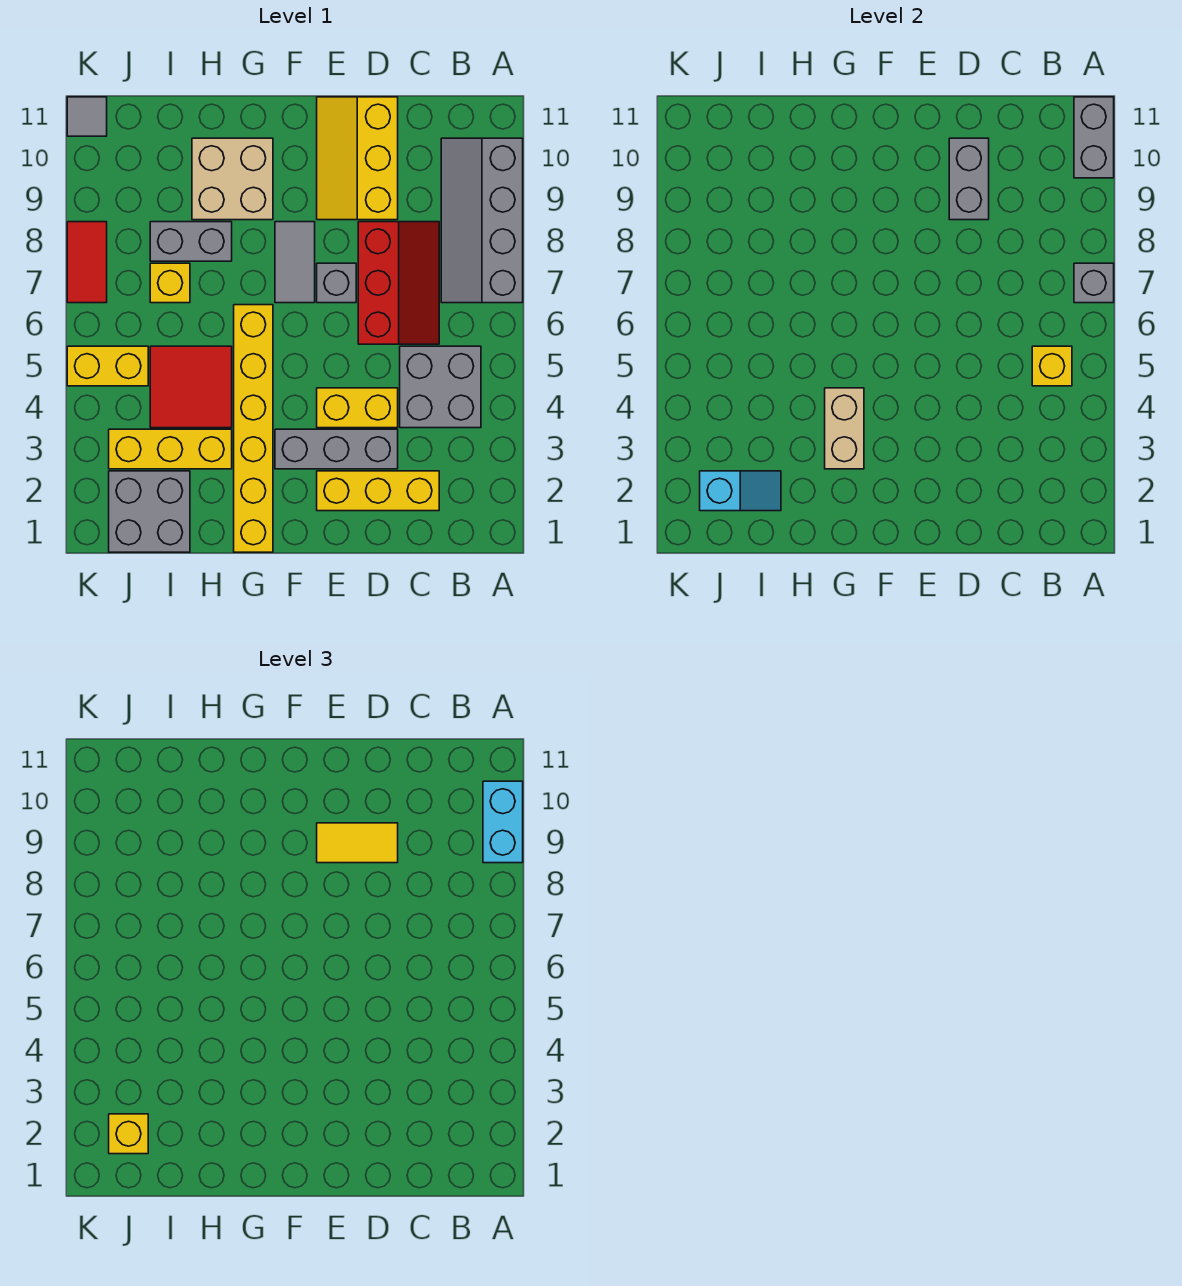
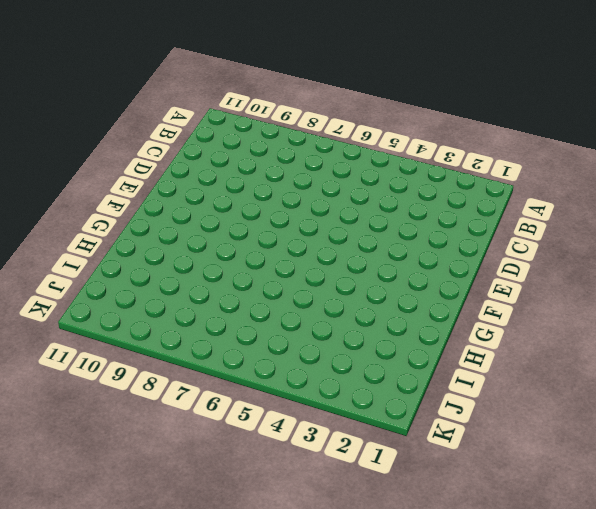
none -> grey slope A7:B10 level 1 top A
none -> grey brick B4:C5 level 1
none -> yellow brick C2:E2 level 1

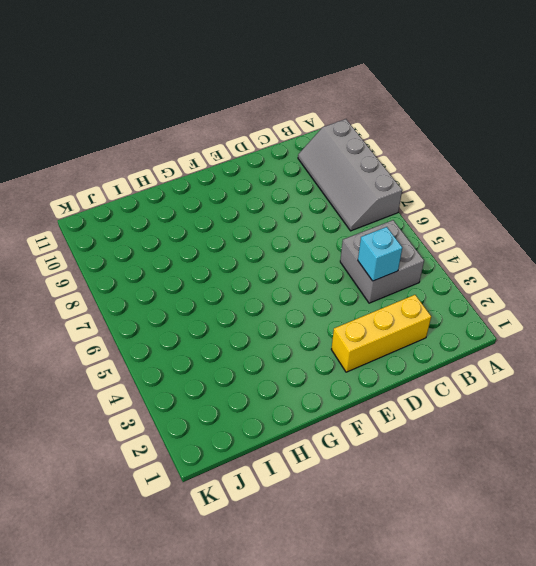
cyan brick C4 level 2 -> none
none -> red slope C6:D8 level 1 top D
none -> grey brick D3:F3 level 1
none -> yellow brick D4:E4 level 1

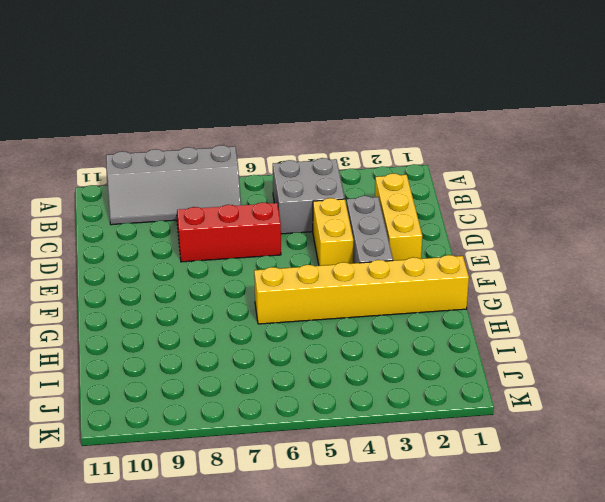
none -> yellow slope D9:E11 level 1 top D
none -> grey brick E7 level 1
none -> grey tile F7:F8 level 1

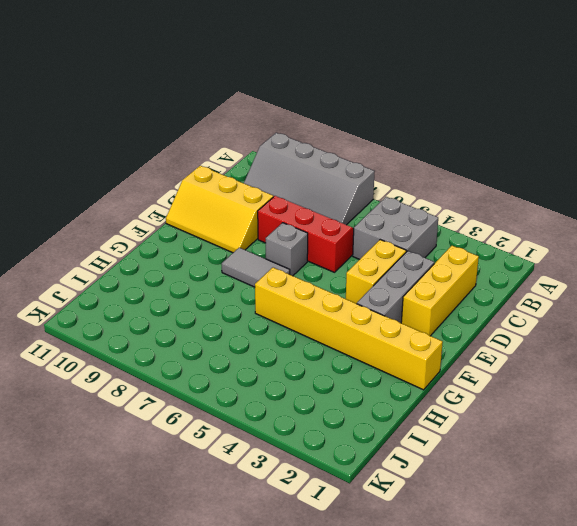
none -> tan brick G9:H10 level 1
none -> yellow brick H3:J3 level 1
none -> red tile H4:I5 level 1

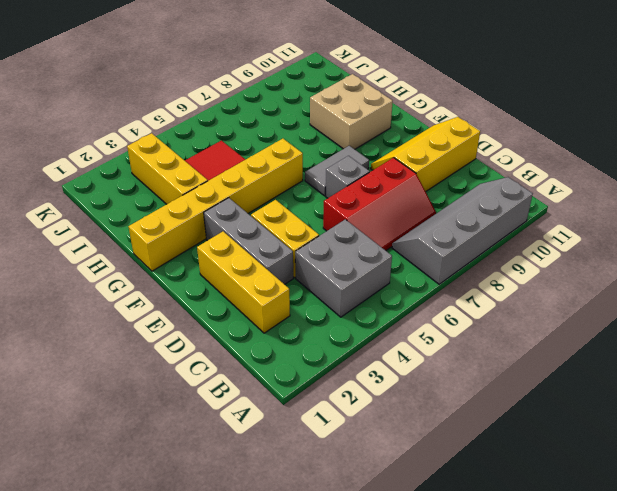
none -> grey brick H8:I8 level 1
none -> grey brick I1:J2 level 1
none -> yellow brick I7 level 1

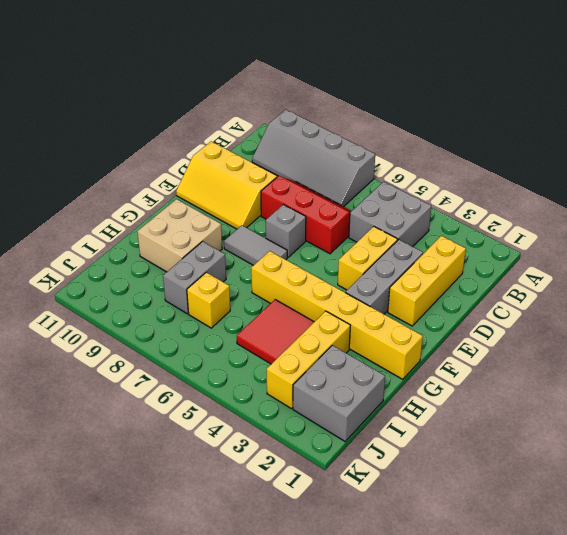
none -> yellow brick J5:K5 level 1
none -> red tile K7:K8 level 1
none -> grey tile K11 level 1

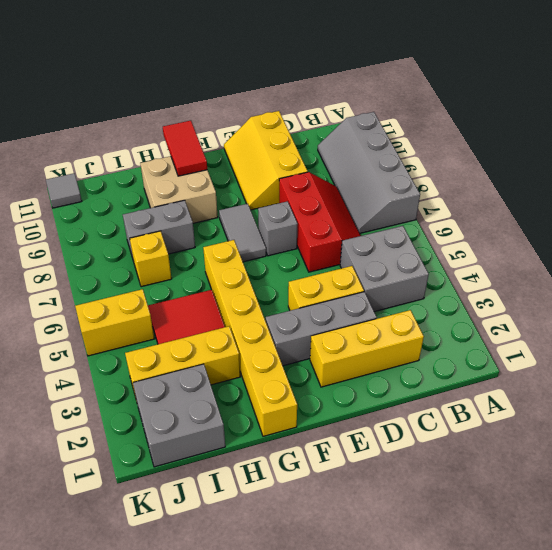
red tile G10:G11 level 2 -> red tile K7:K8 level 1
none -> grey brick A7 level 2
none -> grey brick A10:A11 level 2
none -> yellow brick B5 level 2

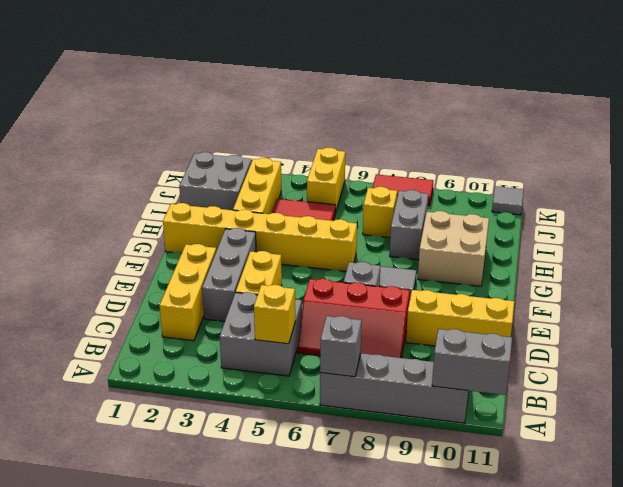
none -> grey brick D9:D10 level 2
none -> tan brick G3:G4 level 2
none -> cyan slope I2:J2 level 2 top J

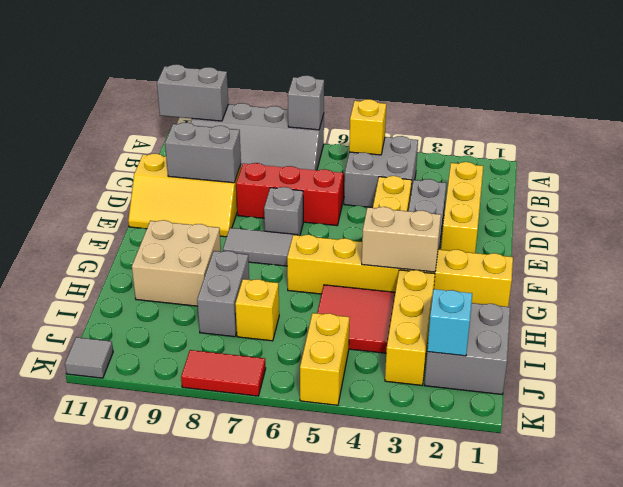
none -> cyan brick A9:A10 level 3
none -> yellow tile D9:E9 level 3
none -> yellow brick J2 level 3

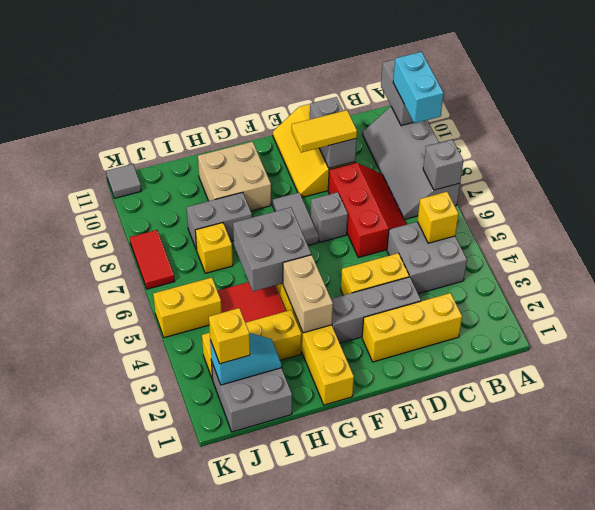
grey brick G5:H6 level 2 -> none

